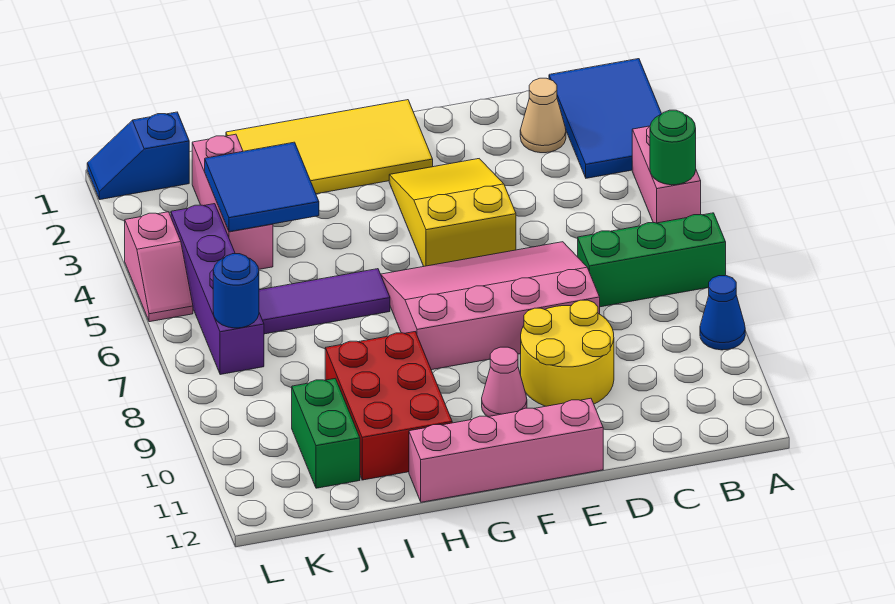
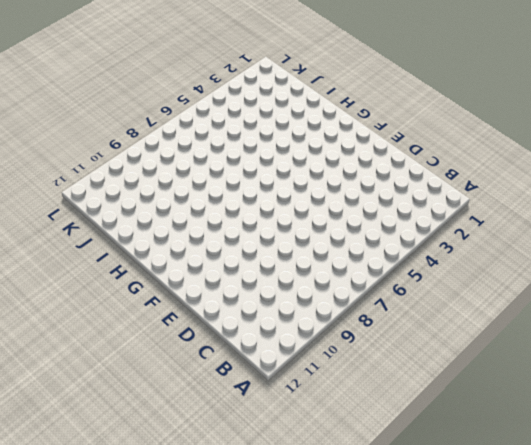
none -> blue tile A1:B3 level 1
none -> pink brick A4:A5 level 1
none -> green brick A7:C7 level 1

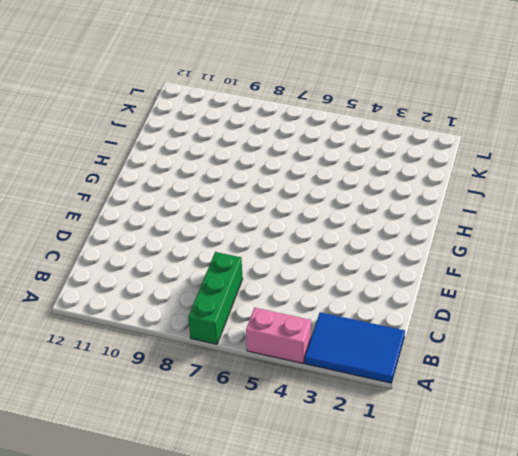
none -> blue cone A9 level 1
none -> tan cone C2 level 1
none -> pink slope D6:G8 level 1 top 8

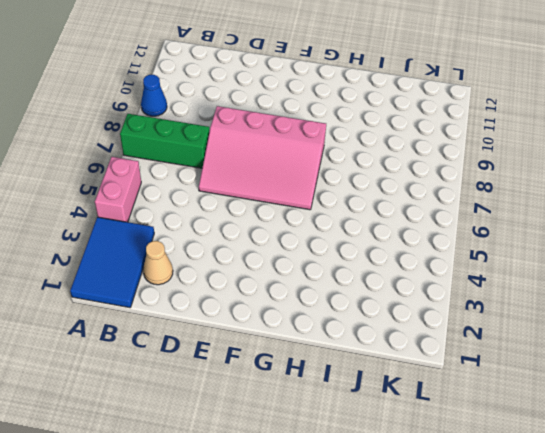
none -> yellow round brick D9:E10 level 1
none -> yellow slope E3:F5 level 1 top 5
none -> pink brick E12:H12 level 1

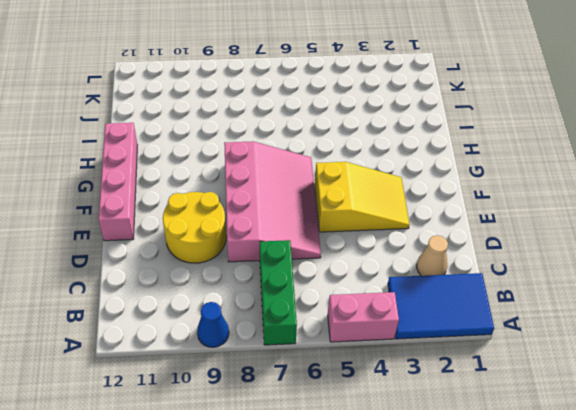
none -> yellow tile F1:I2 level 1
none -> pink cone F10 level 1
none -> purple tile H6:J6 level 1

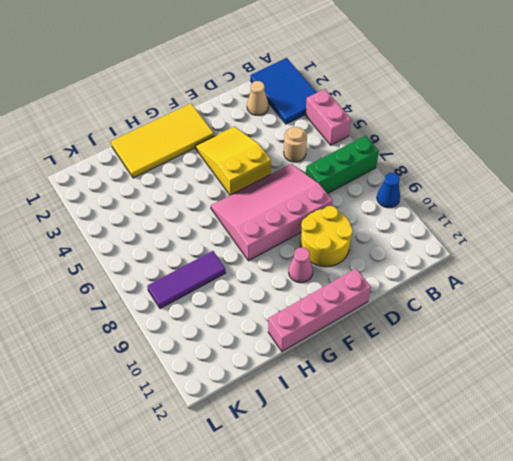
tan round brick C5 level 1 -> none
purple tile I8:K8 level 1 -> purple tile H6:J6 level 1
none -> red brick H9:I11 level 1
none -> pink brick J2:J4 level 1
none -> green brick J10:J11 level 1

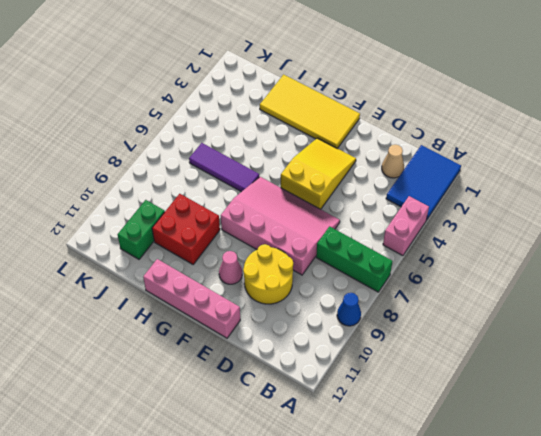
red brick H9:I10 level 1 -> red brick H9:I11 level 1
none -> pink brick J2:J4 level 1
none -> blue slope K1:L1 level 1 top K
none -> purple brick K4:K7 level 1

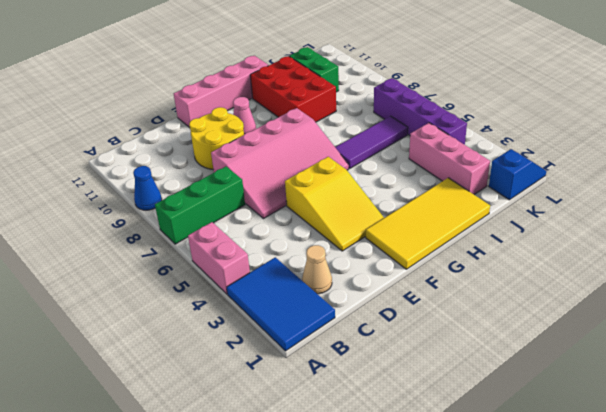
none -> pink slope L4:L5 level 1 top 4
none -> green round brick A5 level 2
none -> blue tile I3:J4 level 2

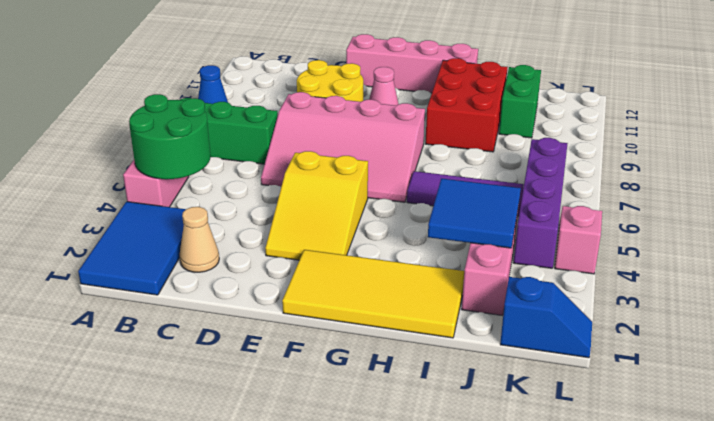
green round brick A4:B5 level 2 -> green round brick A5 level 2
none -> blue round brick K7 level 2

